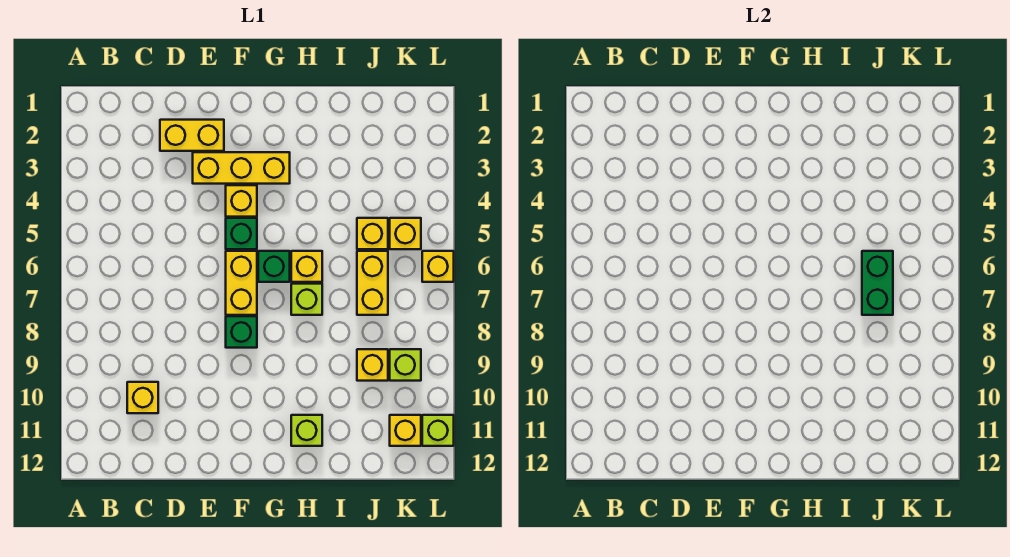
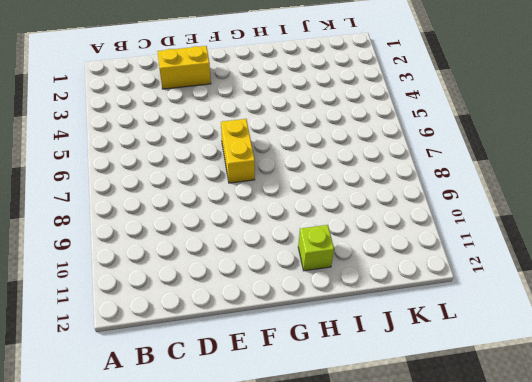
none -> yellow brick C10 level 1
none -> yellow brick E3:G3 level 1
none -> yellow brick F4 level 1

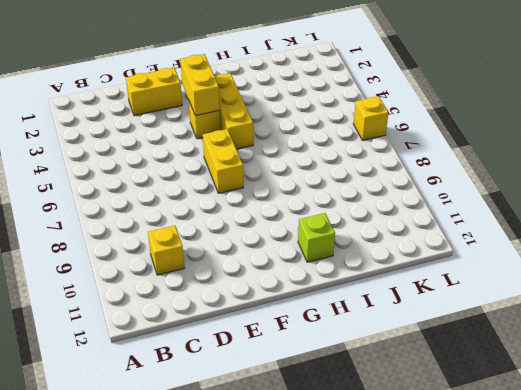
yellow brick F3:F4 level 2 -> yellow brick J6:J7 level 1
yellow brick G3:G5 level 1 -> yellow brick E3:G3 level 1
none -> green brick F5 level 1
none -> green brick F8 level 1
none -> green brick G6 level 1

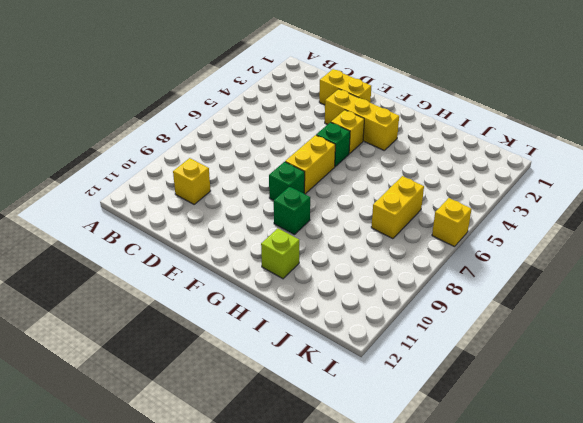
green brick G9 level 1 -> green brick G6 level 1
none -> yellow brick H6 level 1
none -> lime brick H7 level 1
none -> yellow brick J5 level 1

